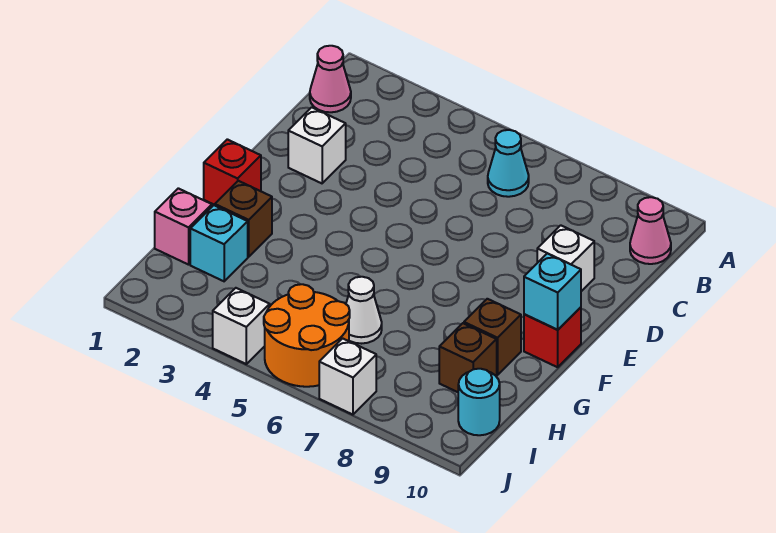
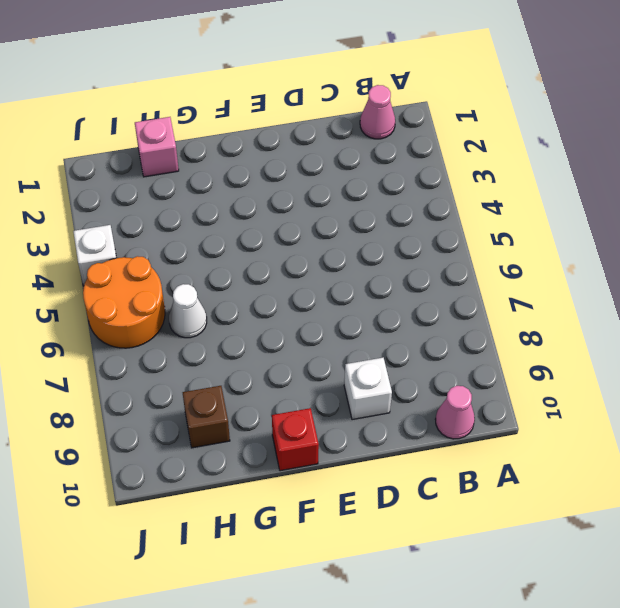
none -> cyan cone B6 level 1
none -> white brick D2 level 1
none -> red brick F1 level 1

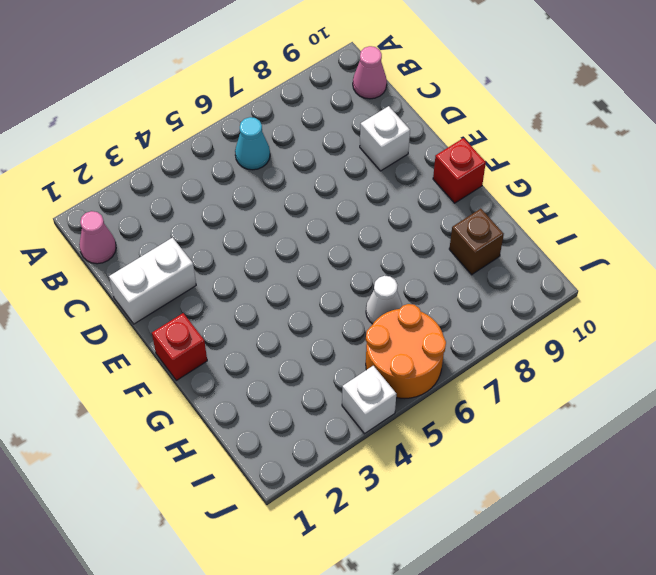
white brick D1:D2 level 1 -> white brick D2 level 1
none -> brown brick G2 level 1
none -> brown brick G9 level 1
none -> pink brick H1 level 1

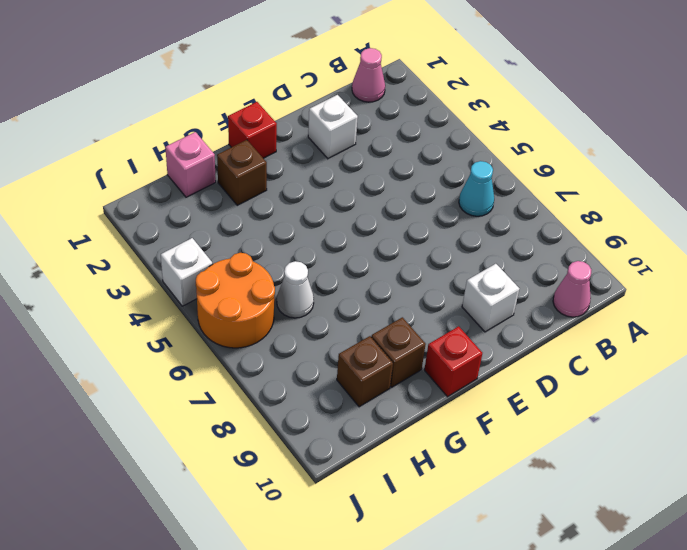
none -> cyan brick H2 level 1
none -> cyan round brick I10 level 1
none -> white brick J7 level 1

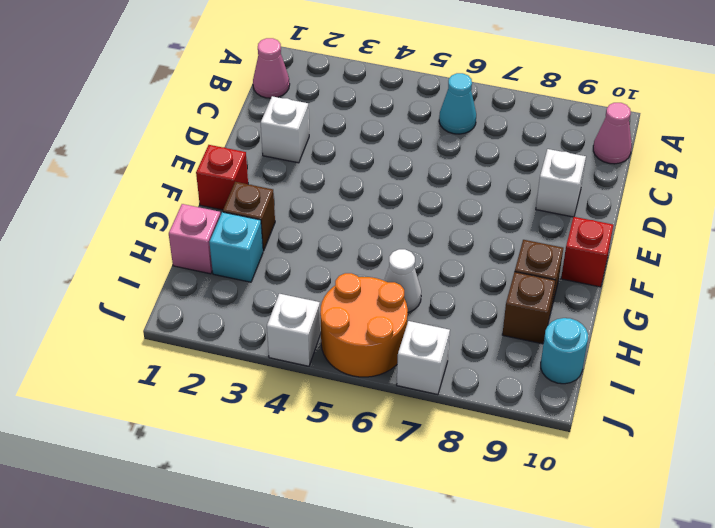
none -> cyan brick F10 level 2

